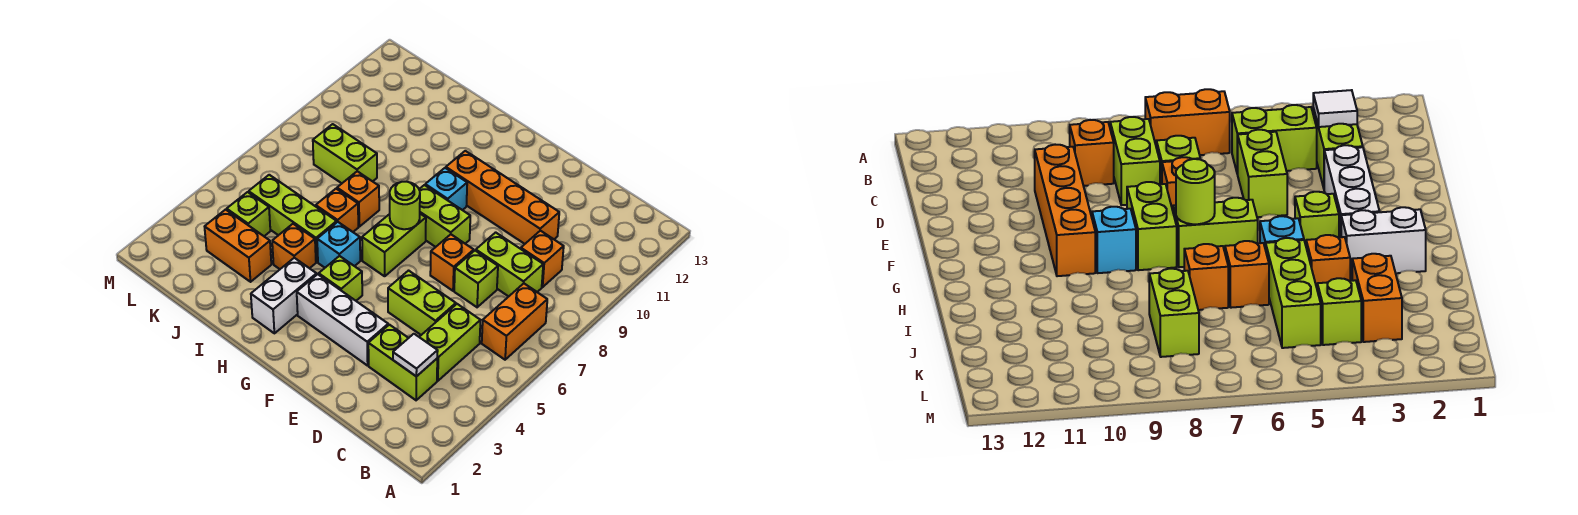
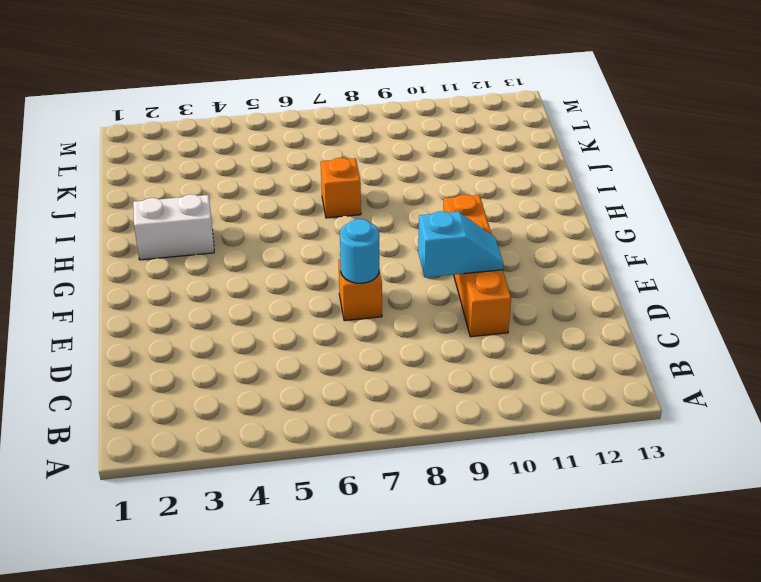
cyan round brick E7 level 2 -> none
cyan slope E9:E10 level 2 top 9 -> none
none -> orange brick B6:B7 level 1
none -> lime brick C3:D3 level 1
none -> lime brick C4:C5 level 1

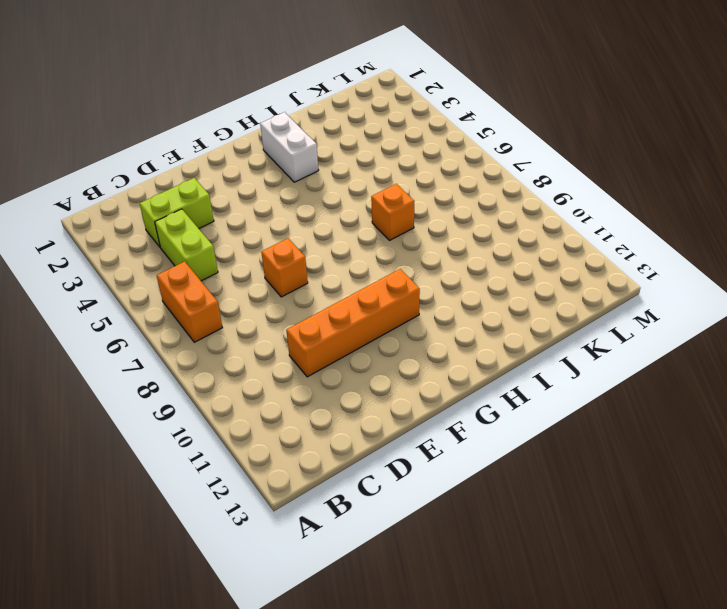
none -> lime brick C8:D8 level 1
none -> orange brick C9 level 1
none -> lime brick D5:E5 level 1

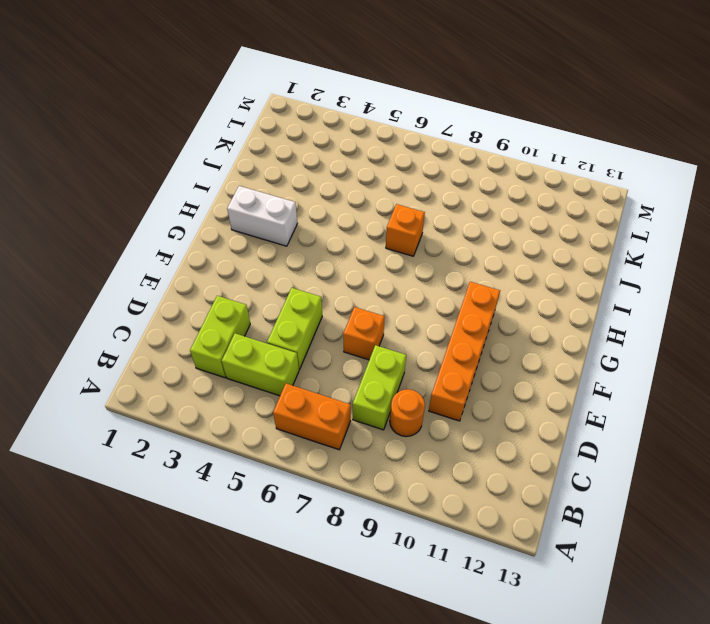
orange round brick C9 level 1 -> orange brick C9 level 1
none -> lime brick D7 level 1
none -> white brick E3:G3 level 1
none -> lime brick F8:G8 level 1

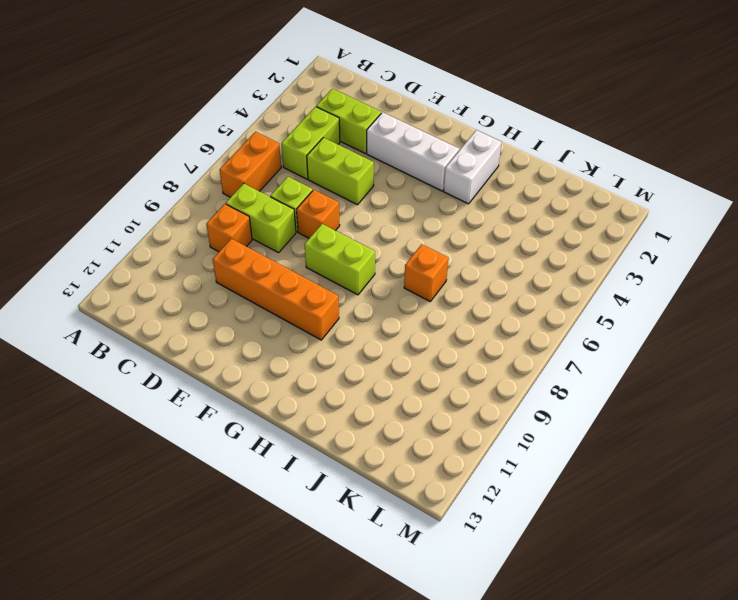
none -> lime brick G4 level 1
none -> lime brick G6:G7 level 1
none -> cyan brick G9 level 1

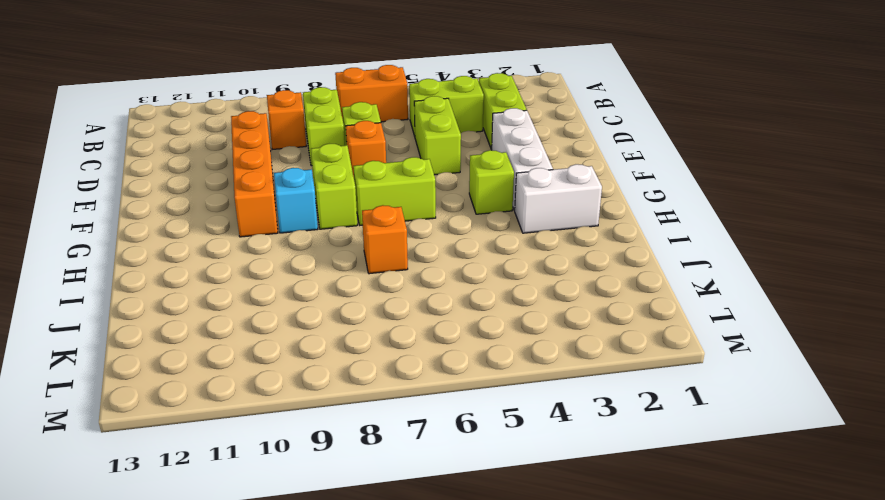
none -> cyan brick H5 level 1
none -> orange brick I4 level 1
none -> lime brick I5:K5 level 1

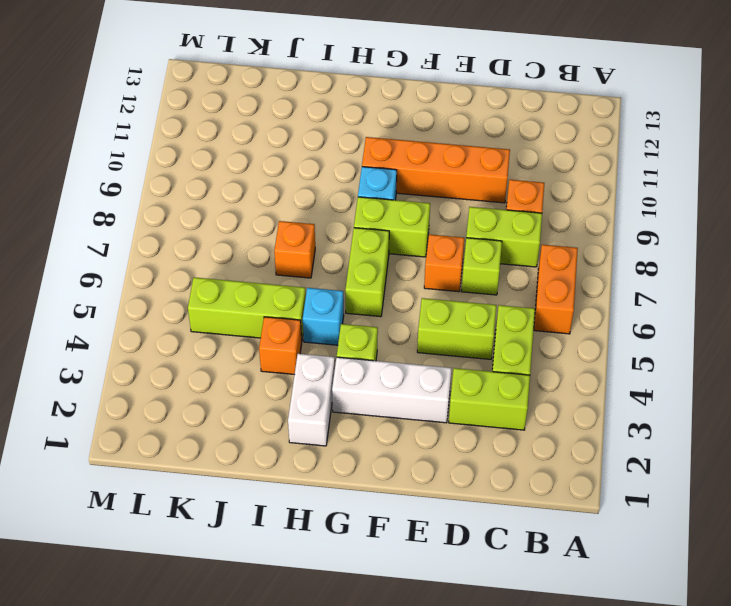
none -> orange brick I6 level 1
none -> orange brick J3:K3 level 1
none -> lime brick J8:K8 level 1

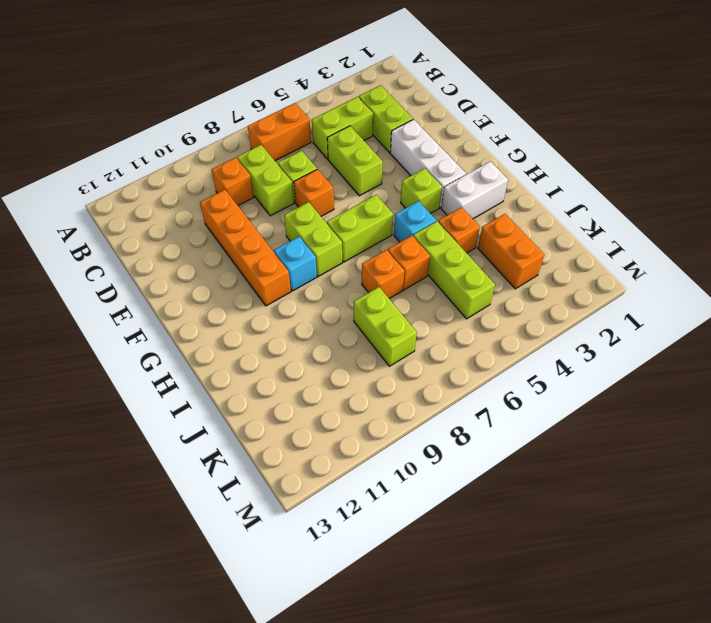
none -> lime brick K4 level 1
none -> white tile C3 level 2
none -> lime round brick G7 level 2

